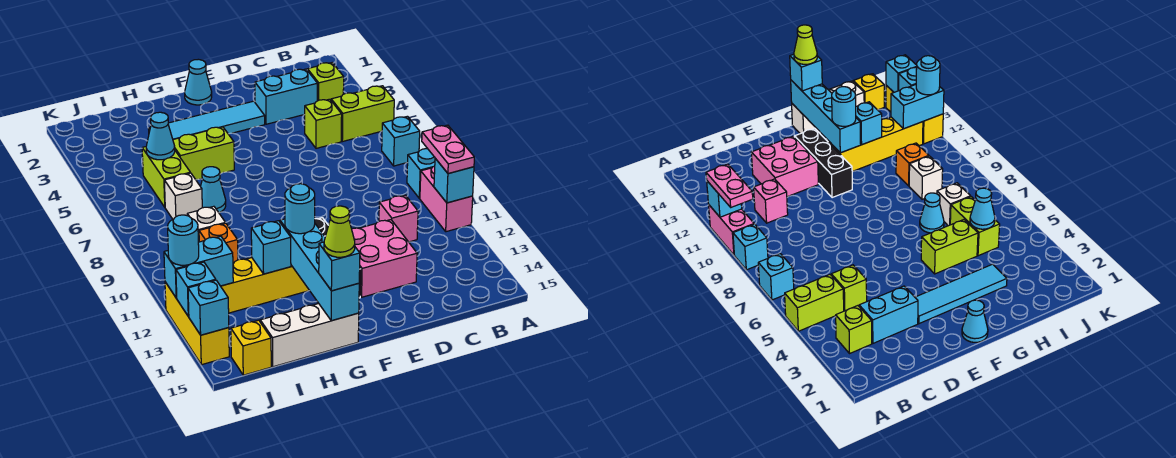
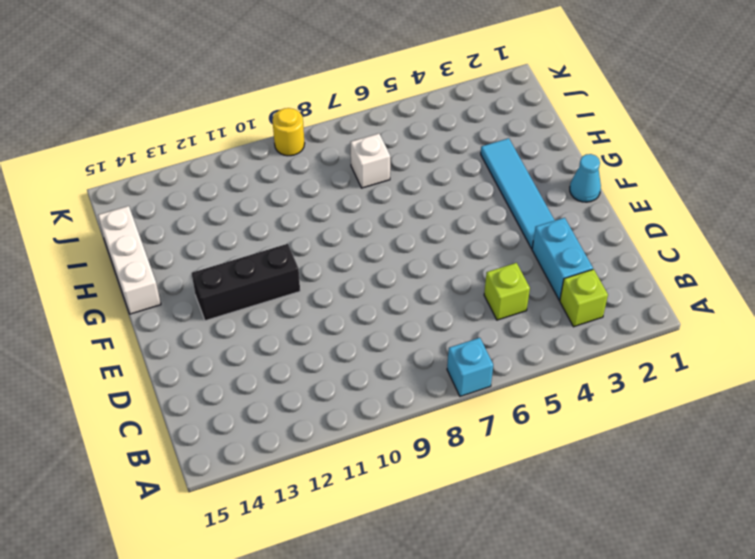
yellow round brick K9 level 1 -> none
none -> lime brick A5:B5 level 1
none -> cyan brick A9 level 1
none -> pink brick A10:A11 level 1
none -> pink brick C11 level 1

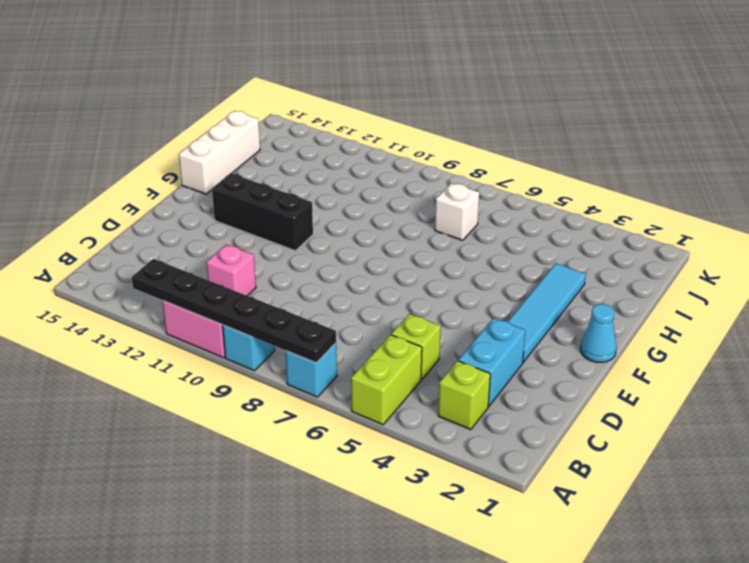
black plate A7:A12 level 2 -> cyan brick A11 level 2
none -> pink brick D12:E13 level 1
none -> lime brick G5:H5 level 1
none -> yellow brick G12:J12 level 1
none -> cyan cone H7 level 1

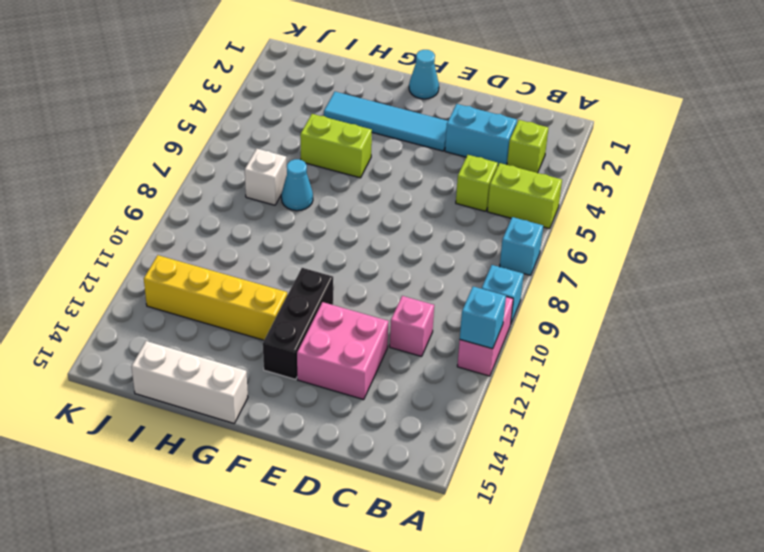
none -> lime brick I5:I6 level 1
none -> white brick I9 level 1
none -> orange brick I10 level 1
none -> yellow brick J15 level 1

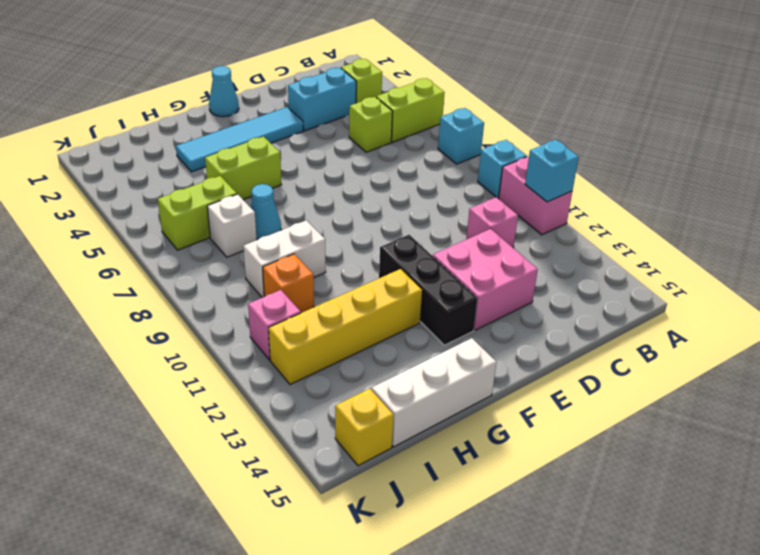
white brick H9:I9 level 1 -> white brick I9 level 1
lime brick I6:J6 level 1 -> lime brick I5:I6 level 1
pink brick J11 level 1 -> none
none -> yellow brick K12:K14 level 1
none -> cyan brick G12:G15 level 2
none -> cyan brick H12 level 2
none -> cyan cone I5 level 2

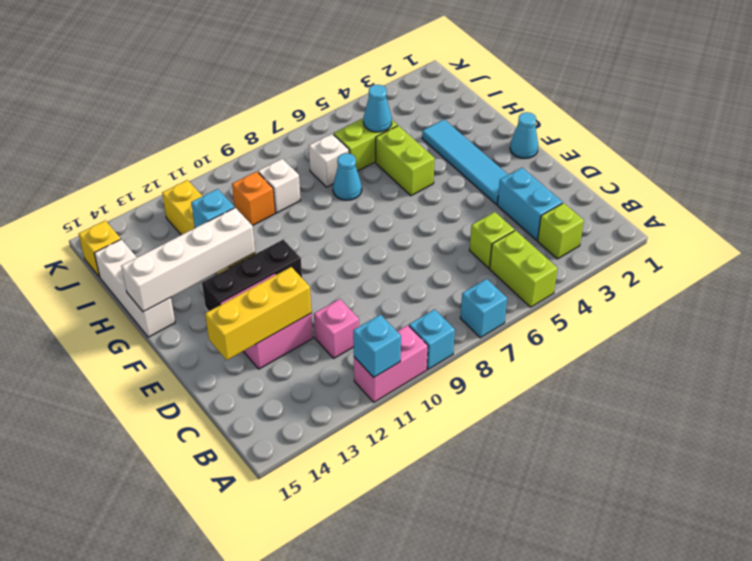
yellow brick D12:D14 level 2 -> yellow brick K12:K14 level 1
white brick G12:G15 level 2 -> cyan brick G12:G15 level 2
none -> cyan brick J12:K12 level 2
none -> cyan brick K13 level 2
none -> cyan brick K14 level 2
none -> pink plate A10:A11 level 3

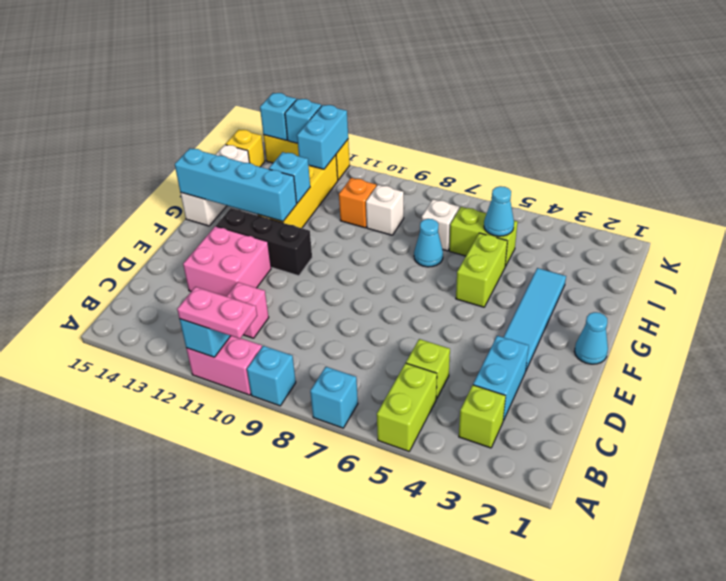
none -> cyan round brick G12 level 3
none -> cyan brick G15 level 3
none -> cyan round brick K12 level 3
none -> lime cone G15 level 4

